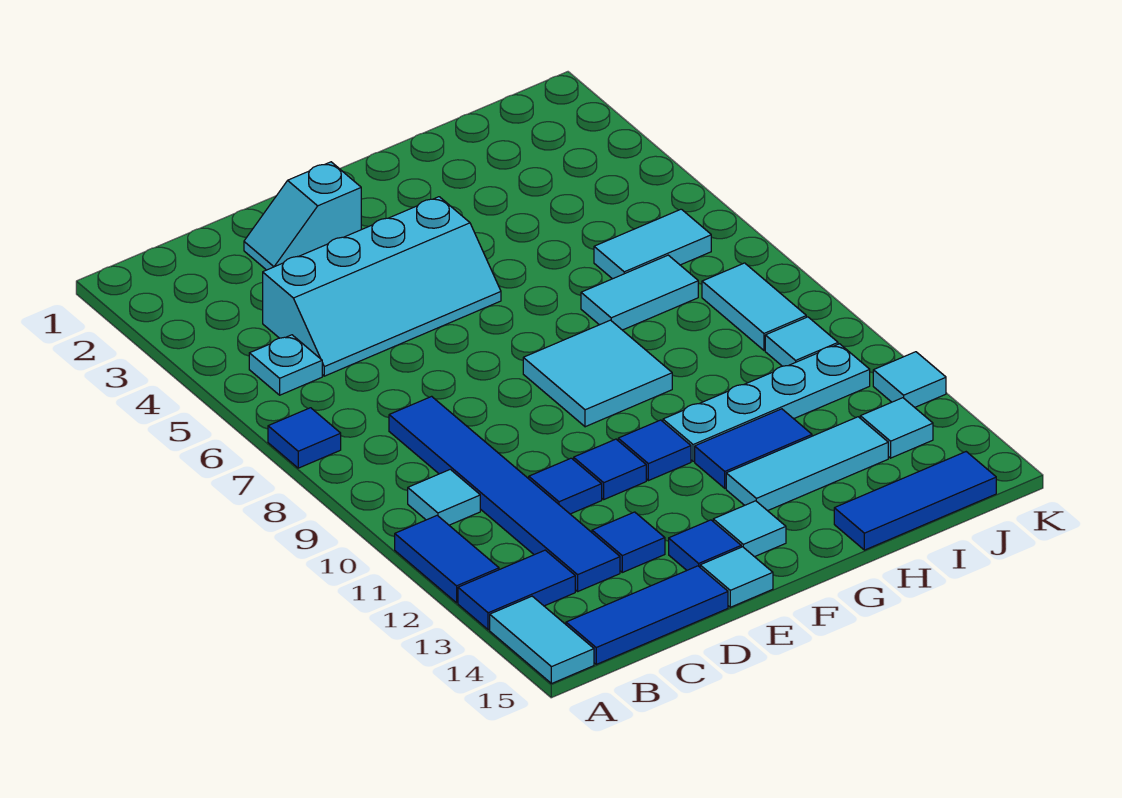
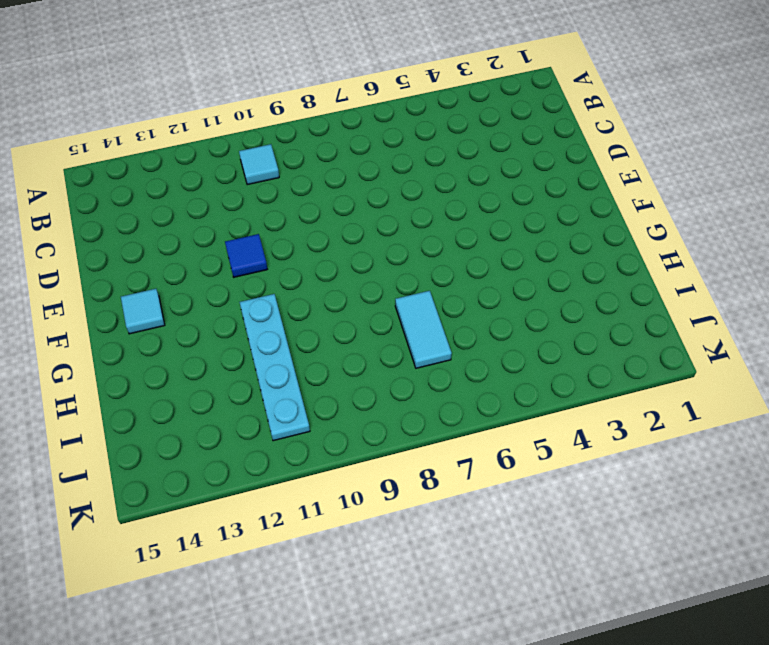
none -> blue tile A7 level 1
none -> blue tile A11:A12 level 1
none -> blue tile A13:B13 level 1

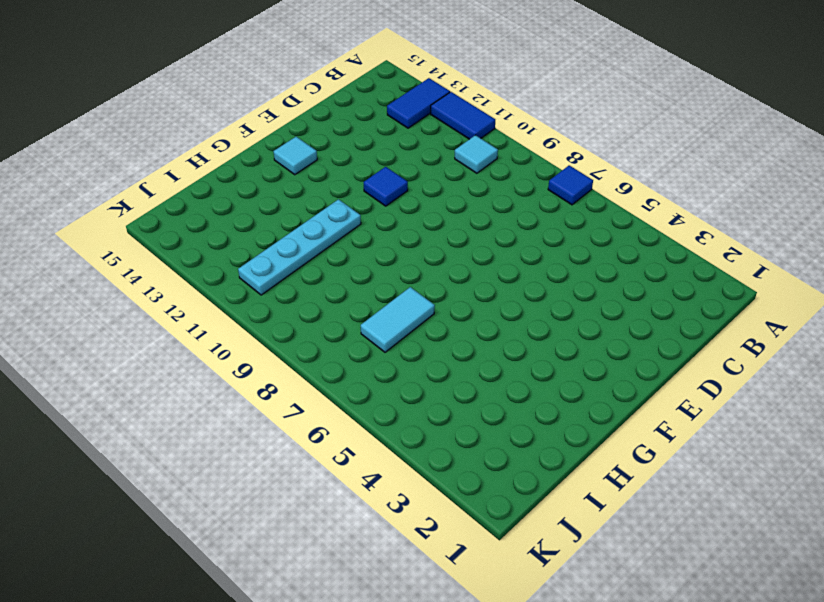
none -> cyan tile A14:A15 level 1
none -> cyan plate B5 level 1
none -> blue tile B15:D15 level 1

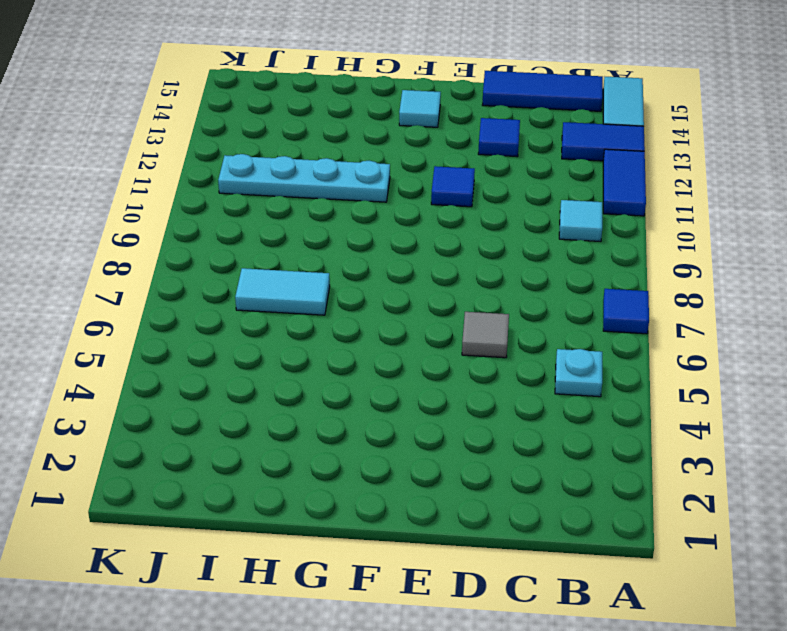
grey tile D6 level 1 -> none
none -> cyan slope C4:F5 level 1 top 4
none -> blue tile C8:C13 level 1
none -> cyan slope D2:E2 level 1 top E

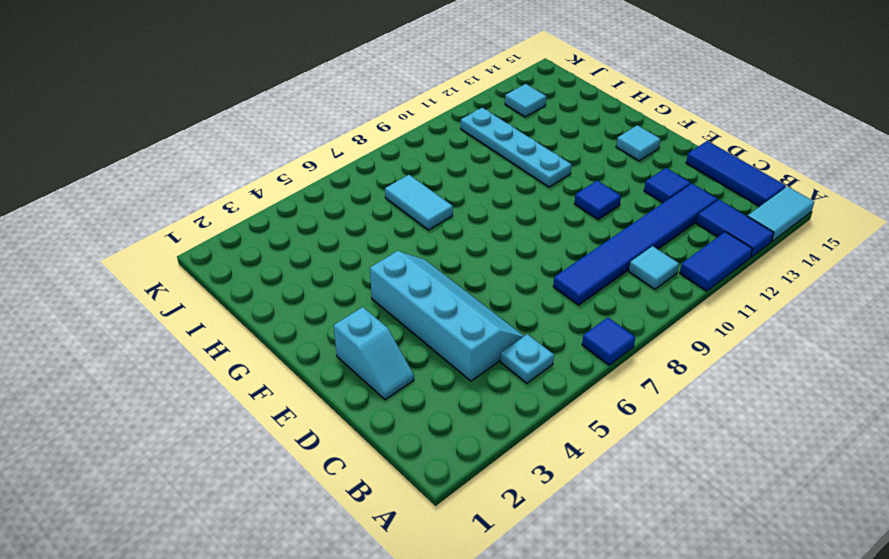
none -> blue tile D11 level 1
none -> blue tile E14 level 1
none -> cyan tile E15 level 1

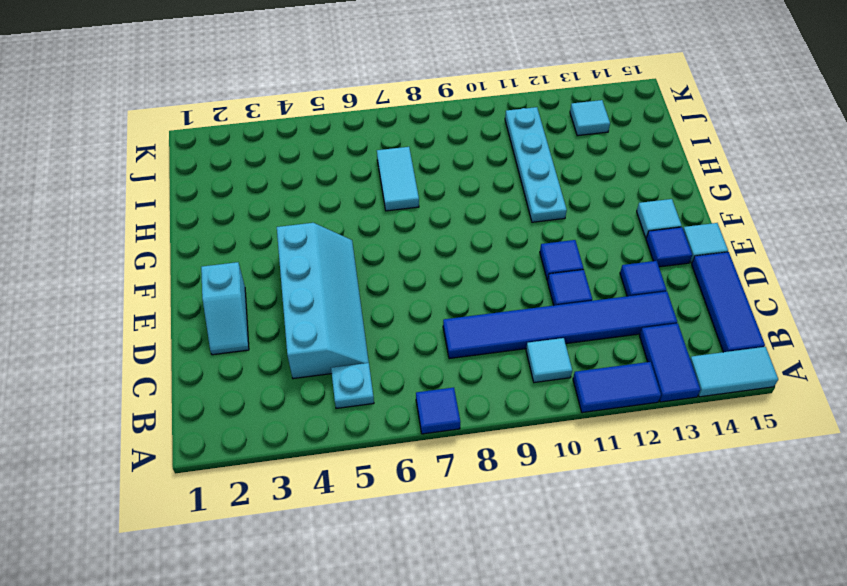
none -> cyan tile F8:G9 level 1
none -> blue tile F11 level 1
none -> blue tile G12:H12 level 1

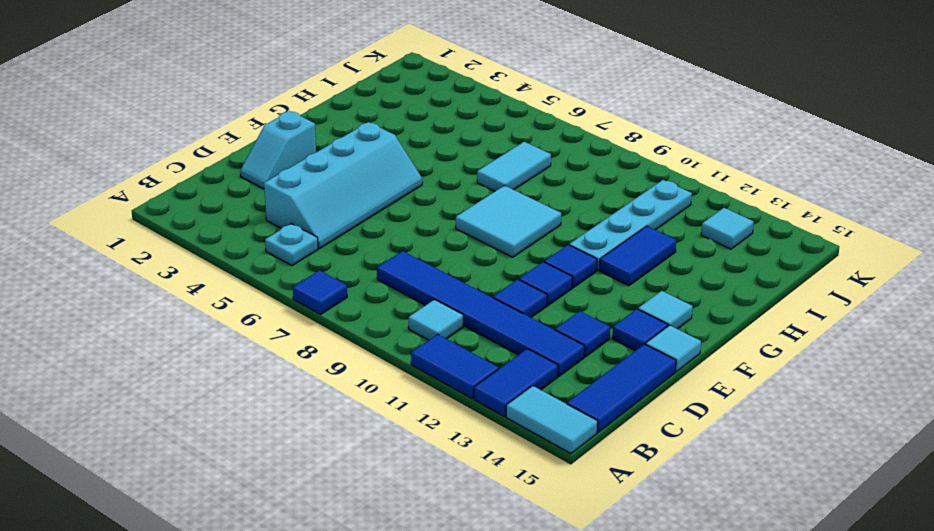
none -> cyan tile G13:I13 level 1
none -> blue tile H15:J15 level 1
none -> cyan tile I6:J6 level 1

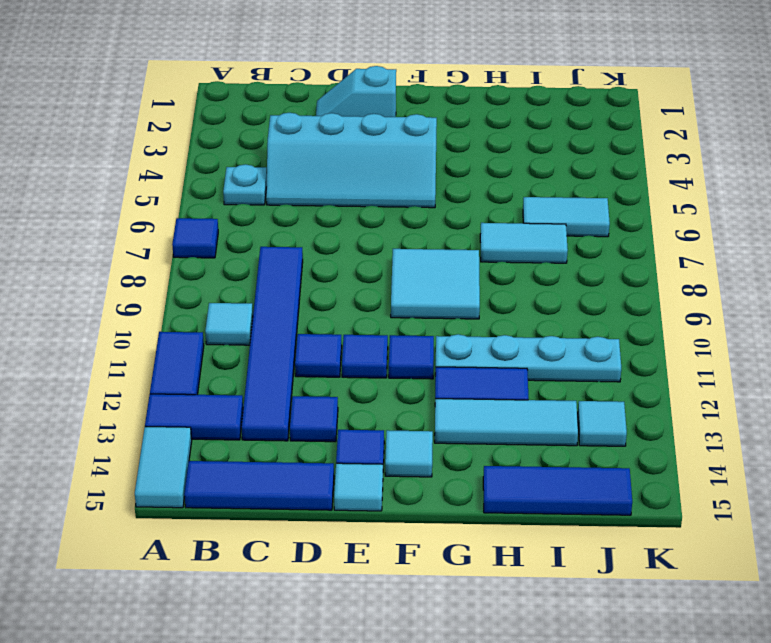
none -> cyan tile J8:J9 level 1
none -> cyan tile J10 level 1
none -> cyan tile K12 level 1

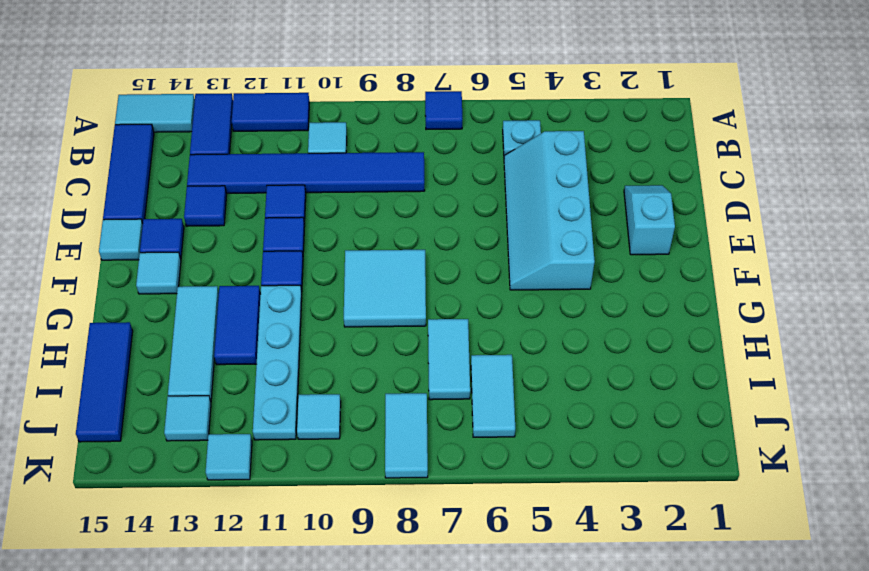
cyan tile J8:K8 level 1 -> cyan tile J8:J9 level 1

